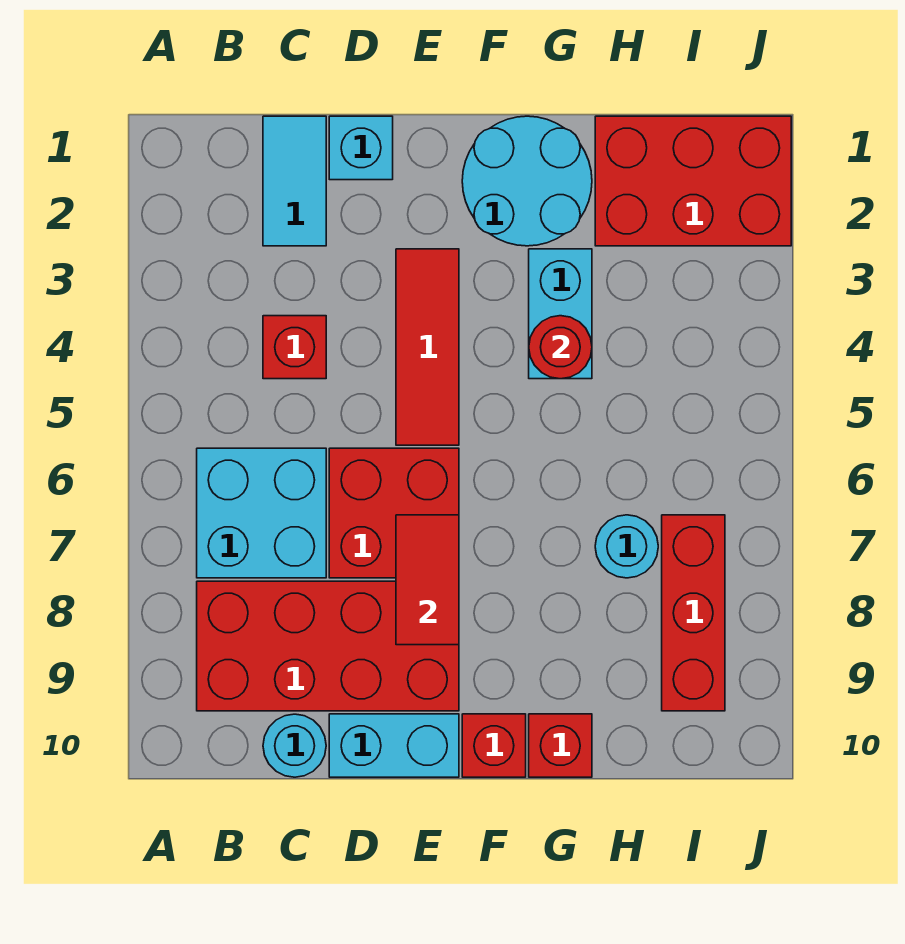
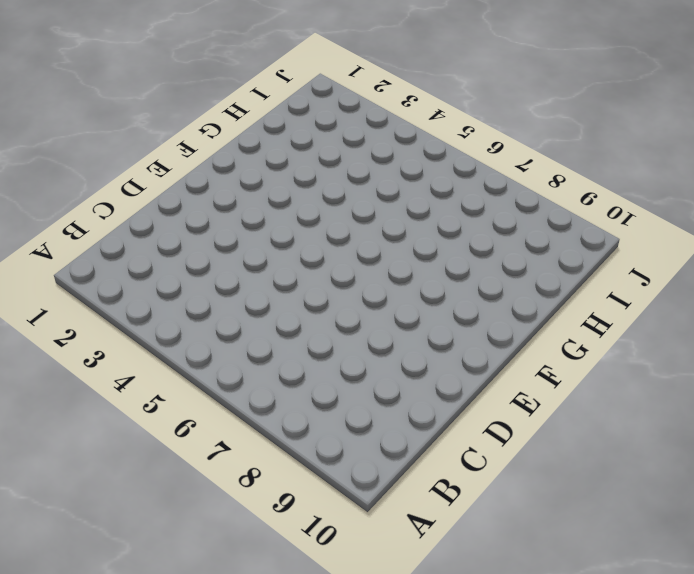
none -> cyan brick B6:C7 level 1
none -> red brick B8:E9 level 1
none -> cyan tile C1:C2 level 1

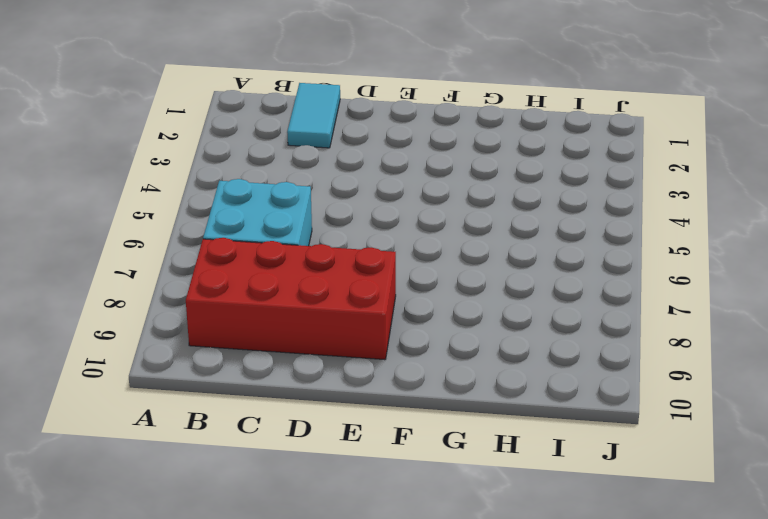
none -> red brick C4 level 1
none -> cyan round brick C10 level 1
none -> cyan brick D1 level 1

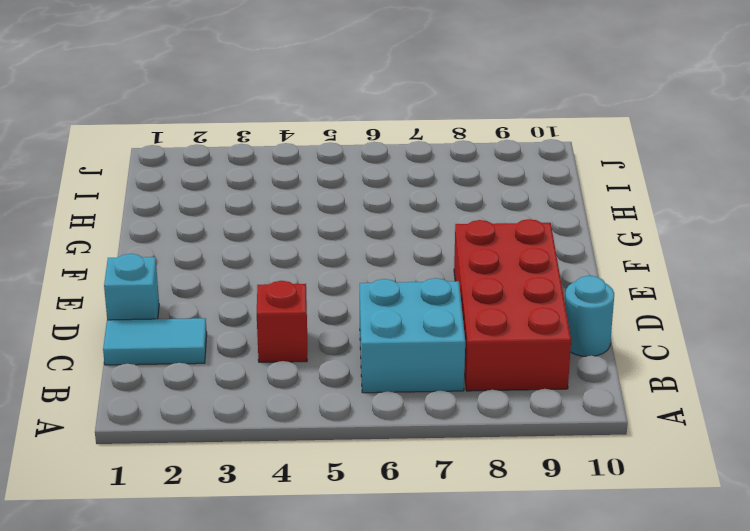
none -> red brick D6:E7 level 1
none -> cyan brick D10:E10 level 1
none -> red tile E3:E5 level 1

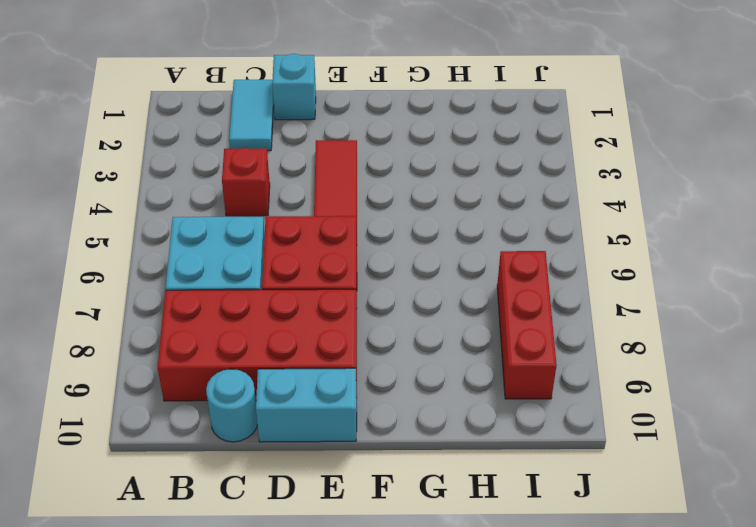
none -> cyan round brick F1:G2 level 1
none -> red brick F10 level 1
none -> cyan brick G3:G4 level 1

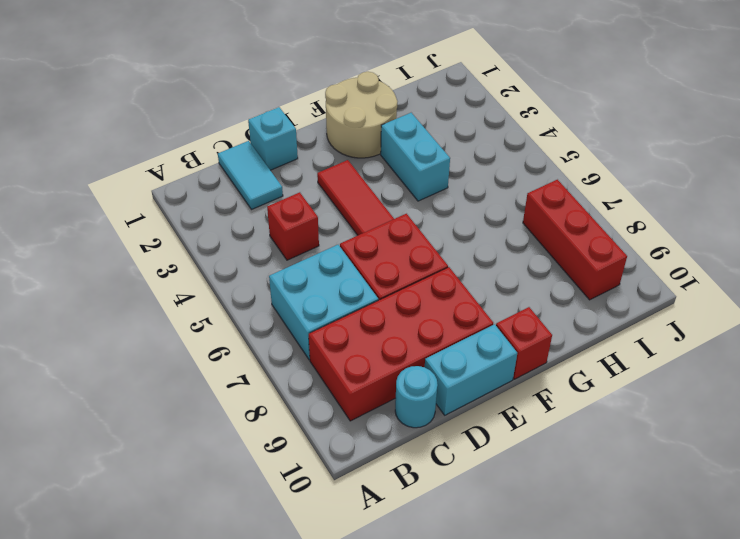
tan round brick F1:G2 level 1 -> cyan round brick F1:G2 level 1
none -> red brick G10 level 1
none -> red brick H1:J2 level 1
none -> cyan round brick H7 level 1

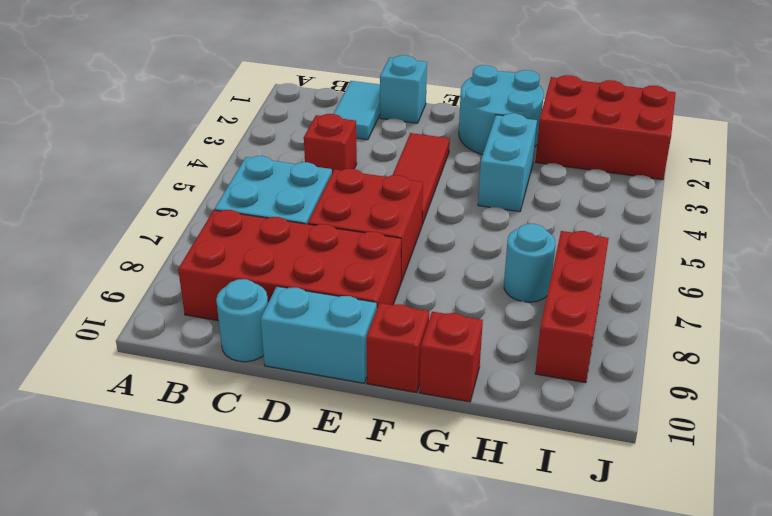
none -> red tile E7:E8 level 2
none -> red round brick G4 level 2

